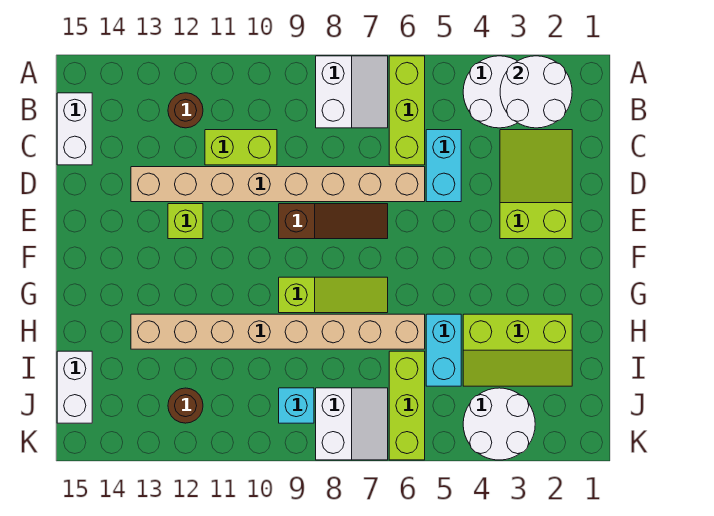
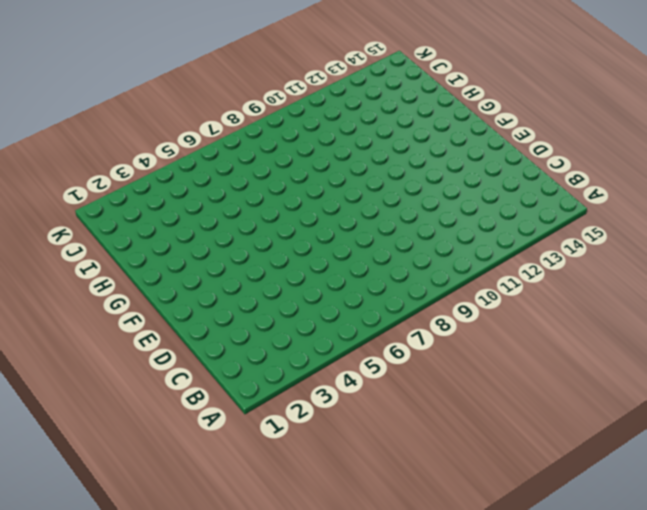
none -> white round brick A3:B4 level 1
none -> lime brick A6:C6 level 1
none -> white slope A7:B8 level 1 top 8

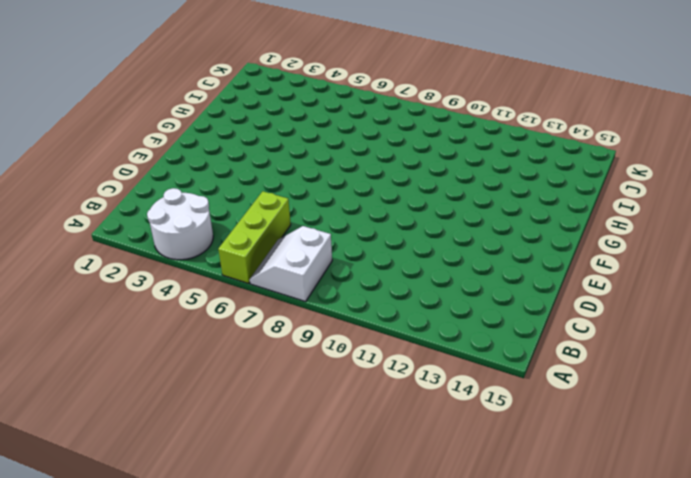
none -> brown round brick B12 level 1
none -> white brick B15:C15 level 1
none -> lime slope C2:E3 level 1 top E

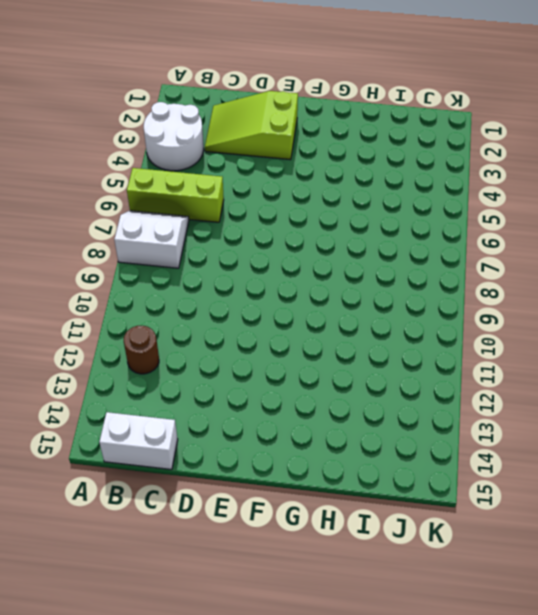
none -> cyan brick C5:D5 level 1
none -> lime brick C10:C11 level 1
none -> tan brick D6:D13 level 1

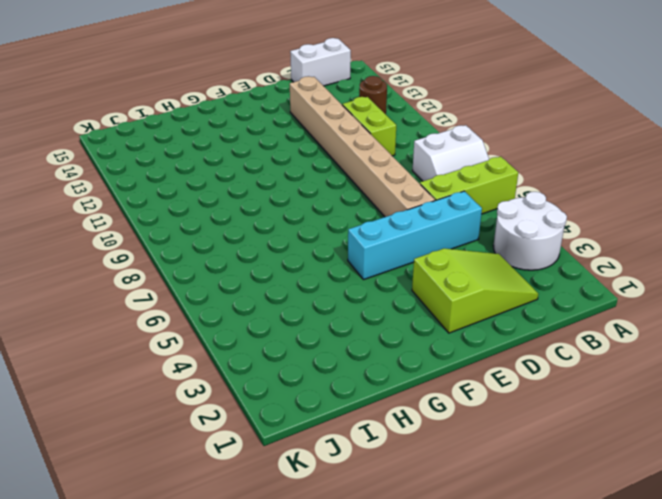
cyan brick C5:F5 level 1 -> cyan brick C5:D5 level 1
none -> brown slope E7:E9 level 1 top 9
none -> lime brick E12 level 1
none -> lime slope G7:G9 level 1 top 9

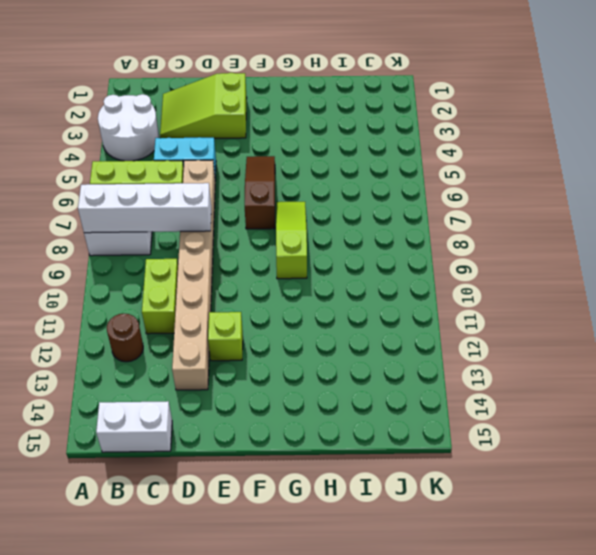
white brick A8:D8 level 2 -> none
brown slope F5:F7 level 1 top 7 -> brown slope E7:E9 level 1 top 9
none -> lime slope H2:I4 level 1 top H
none -> cyan brick H5:I5 level 1
none -> tan brick H6:H13 level 1

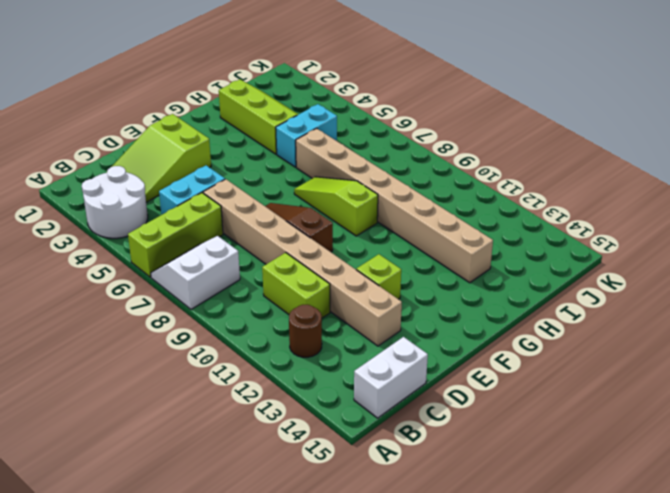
none -> lime brick I6:K6 level 1
none -> white brick I15:J15 level 1
none -> white round brick J3:K4 level 1

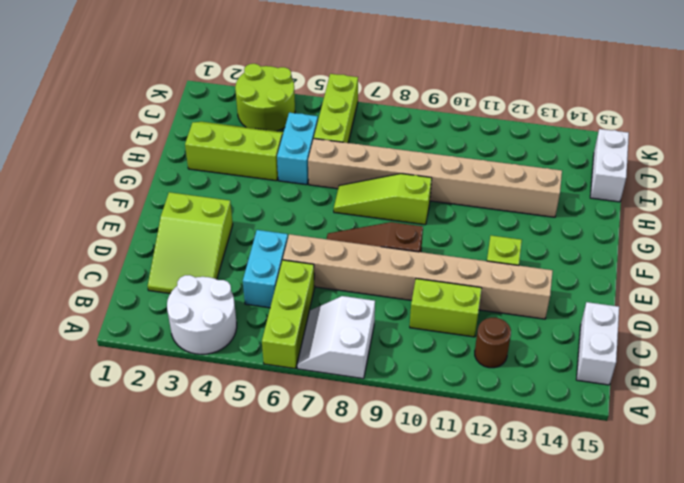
lime round brick J3:K4 level 1 -> white round brick J3:K4 level 1
none -> white slope J7:K8 level 1 top 8
none -> cyan brick J9 level 1
none -> brown round brick J12 level 1

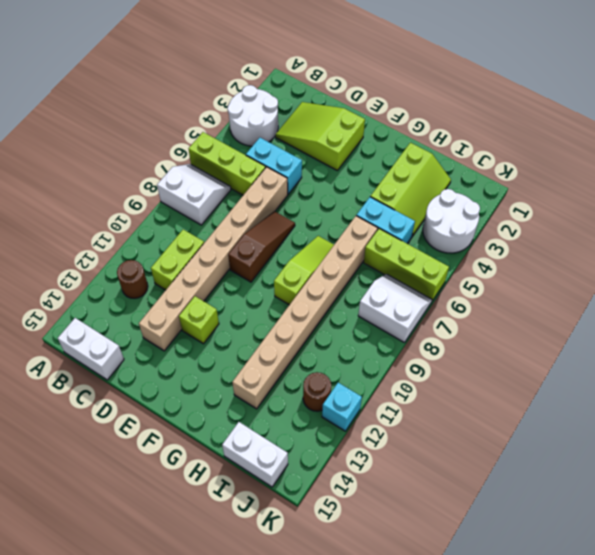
cyan brick K12 level 1 -> cyan brick J9 level 1
none -> white round brick A2:B3 level 2

